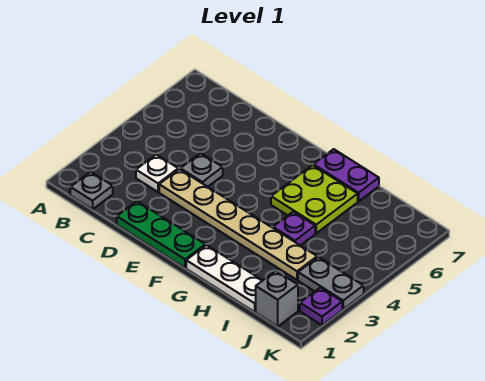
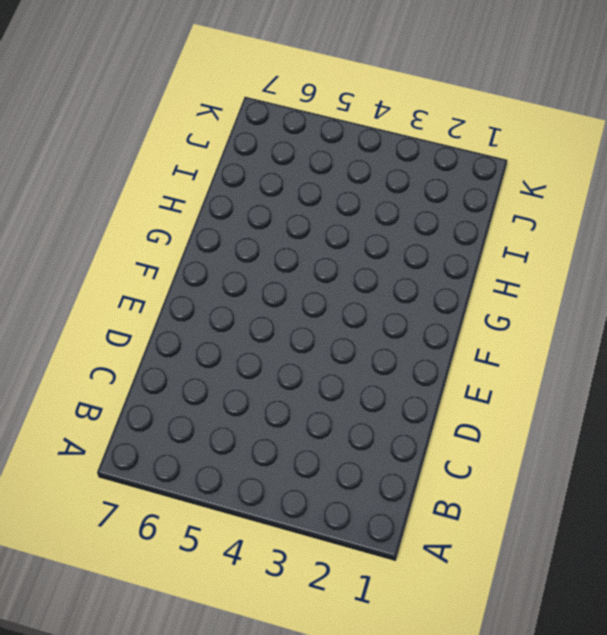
none -> grey plate B1 level 1
none -> white plate C3 level 1
none -> green plate D1:F1 level 1

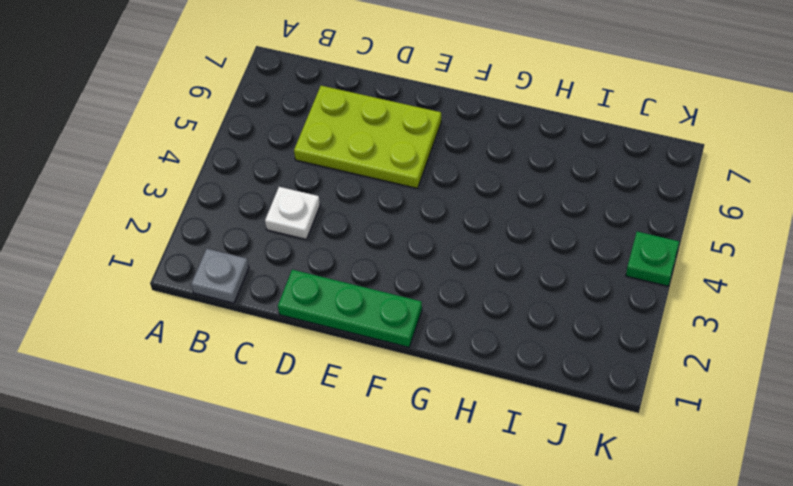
lime plate C5:E6 level 1 -> none
green plate K4 level 1 -> none
none -> tan plate D3:I3 level 1
none -> grey plate D4 level 1
none -> white plate G1:I1 level 1

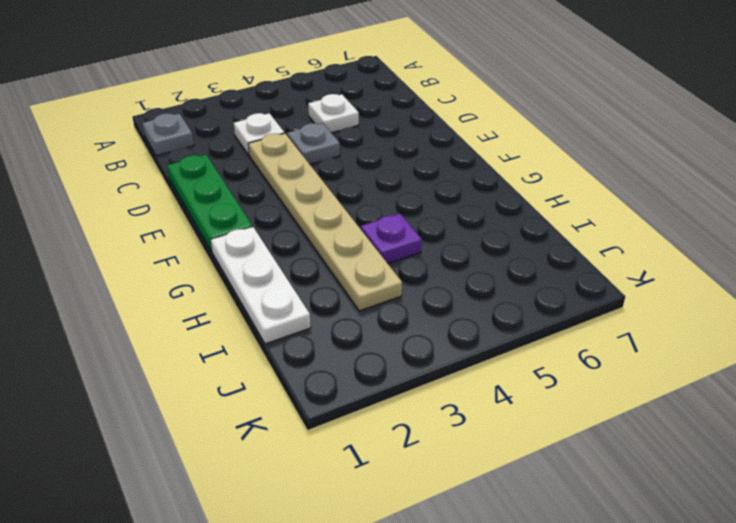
white plate C5 level 1 -> none
none -> lime plate G5:H6 level 1
none -> purple plate G7:H7 level 1
none -> grey brick J1 level 1

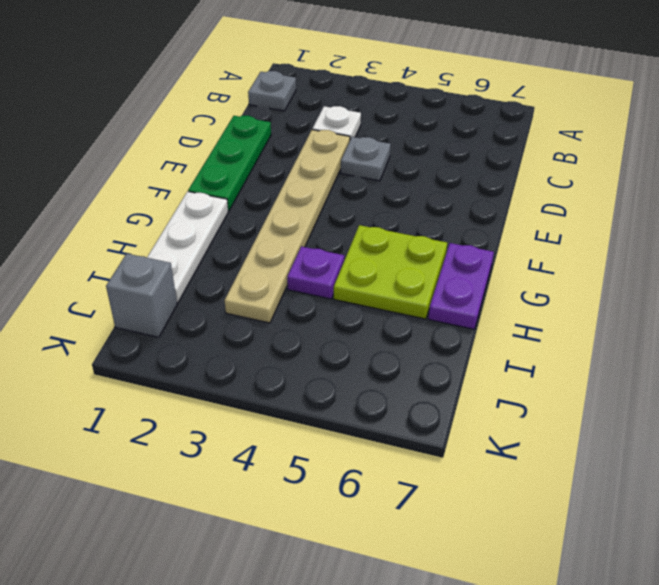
none -> grey plate J3:K3 level 1
none -> purple plate K2 level 1

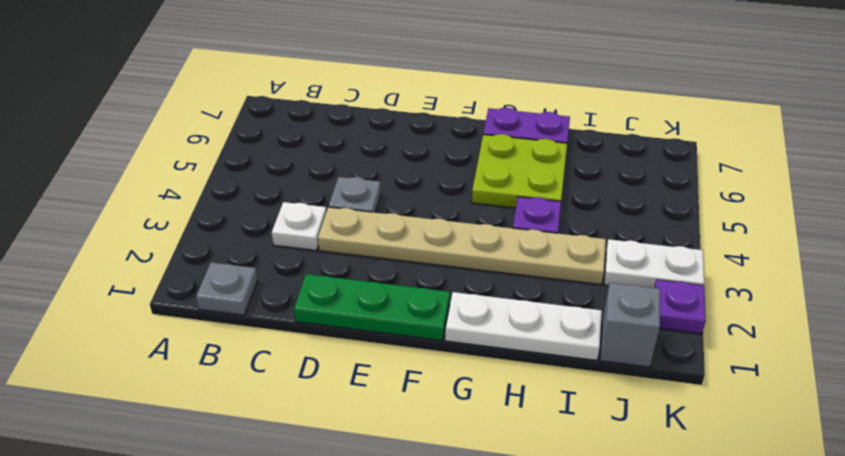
white plate J3:K3 level 1 -> grey plate J3:K3 level 1

